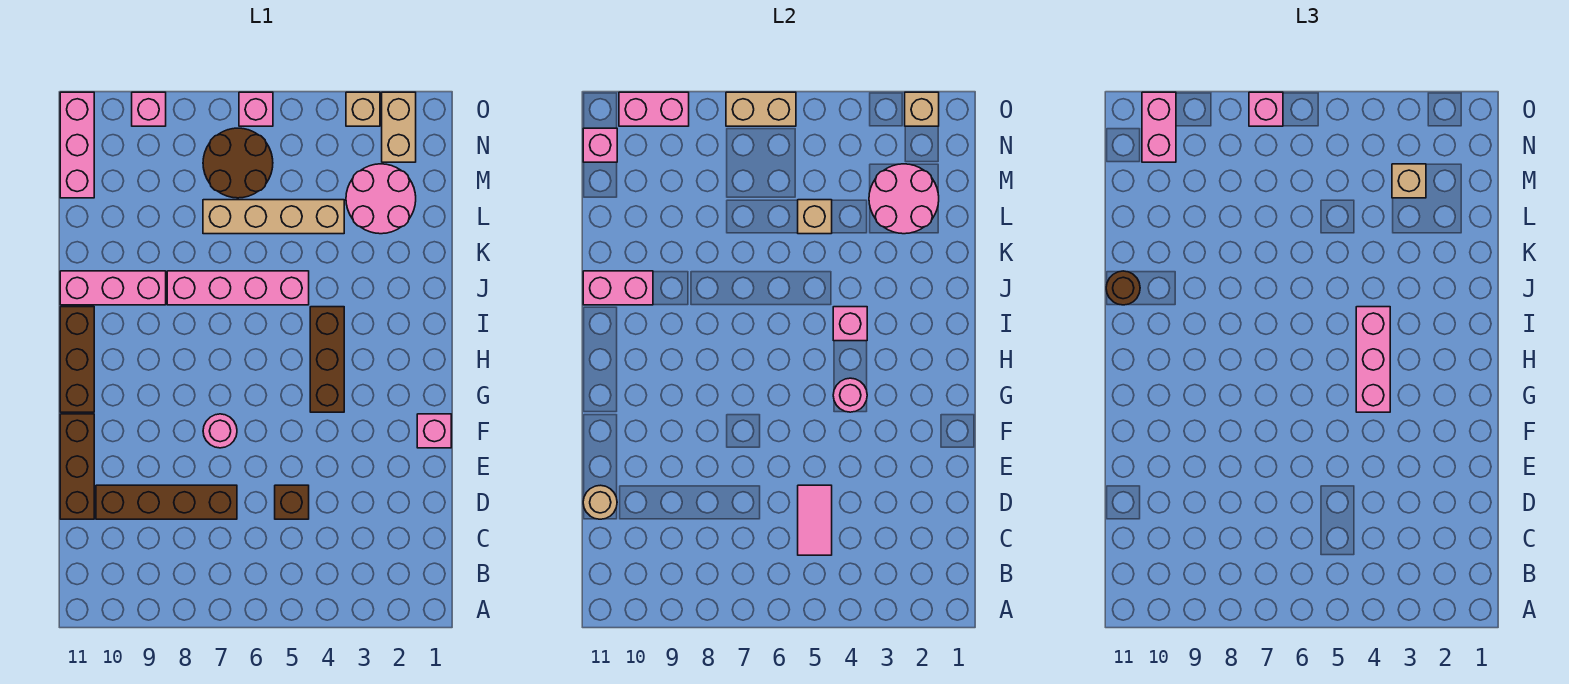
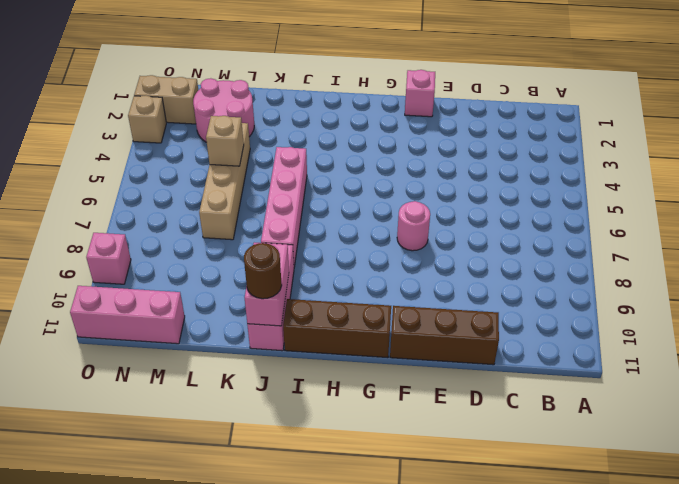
none -> brown brick D5 level 1
none -> brown brick D7:D10 level 1
none -> brown brick G4:I4 level 1
none -> brown round brick M6:N7 level 1

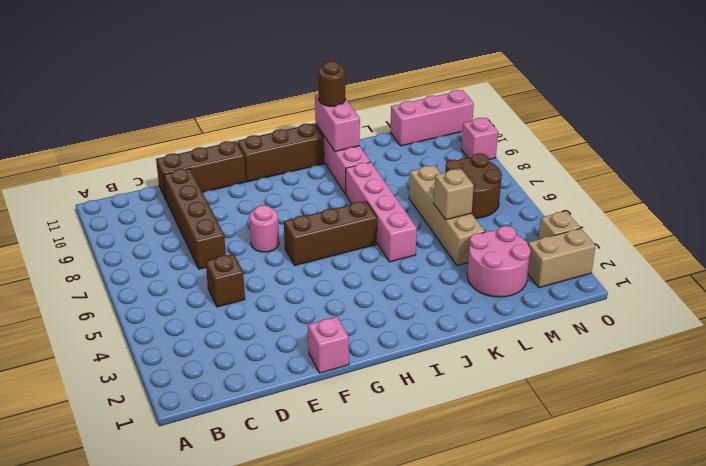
brown brick G6:I6 level 1 -> brown brick G4:I4 level 1
none -> pink brick O6 level 1
none -> pink tile C5:D5 level 2
none -> tan round brick D11 level 2
none -> pink round brick G4 level 2

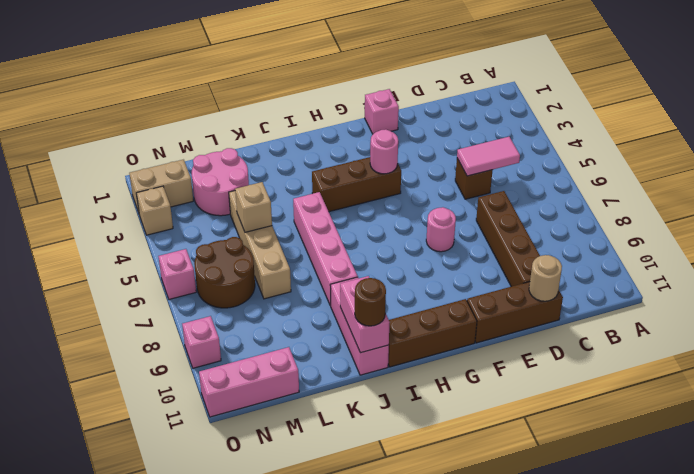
none -> pink brick I4 level 2
none -> pink round brick L2:M3 level 2
none -> pink brick N11 level 2
none -> tan brick O2 level 2

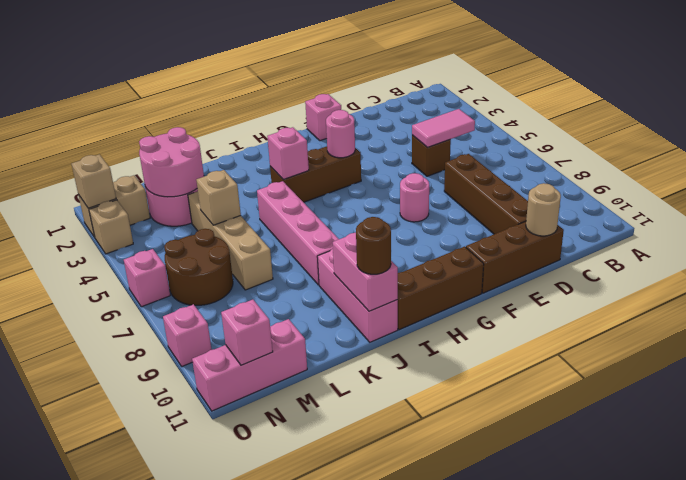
none -> tan brick O6:O7 level 2
none -> pink brick O9:O10 level 2
none -> pink brick G4:I4 level 3
none -> tan brick M3 level 3

